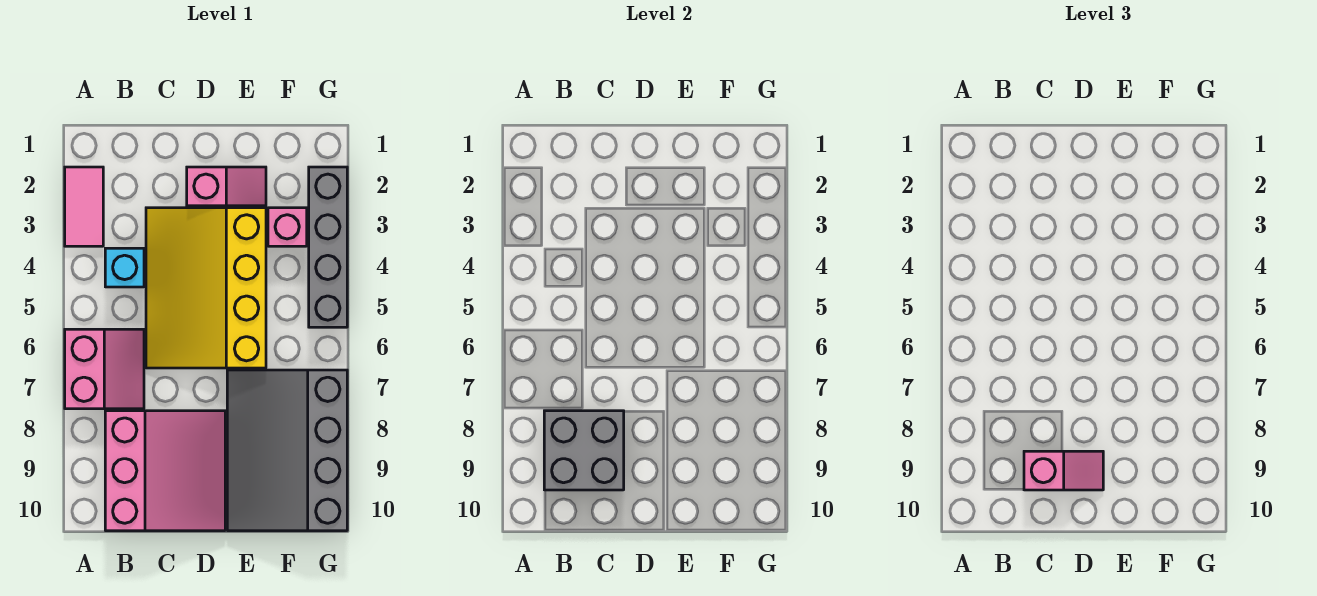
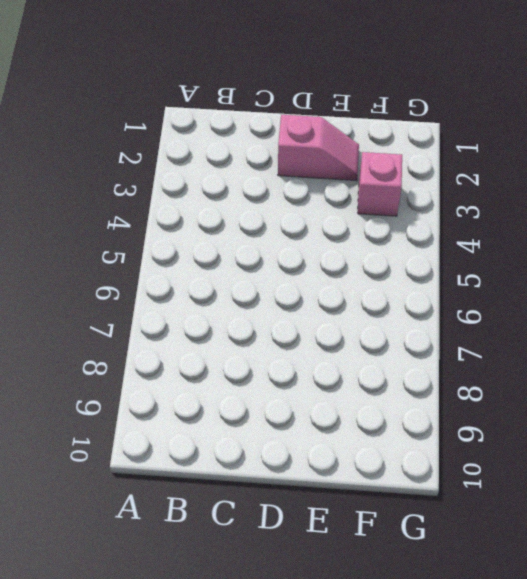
none -> pink tile A2:A3 level 1
none -> pink slope A6:B7 level 1 top A

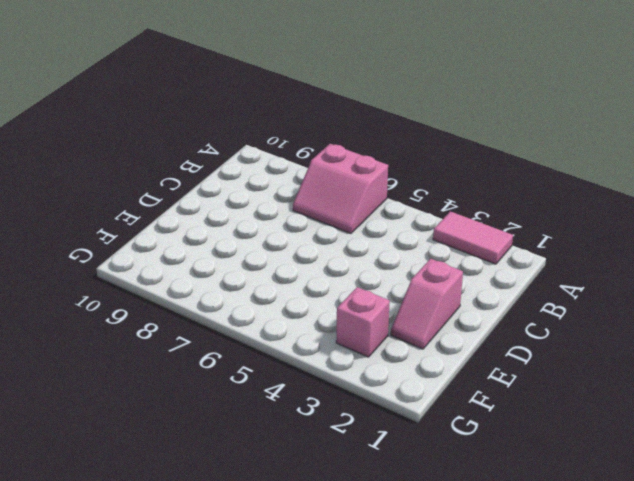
none -> cyan brick B4 level 1
none -> pink slope B8:D10 level 1 top B

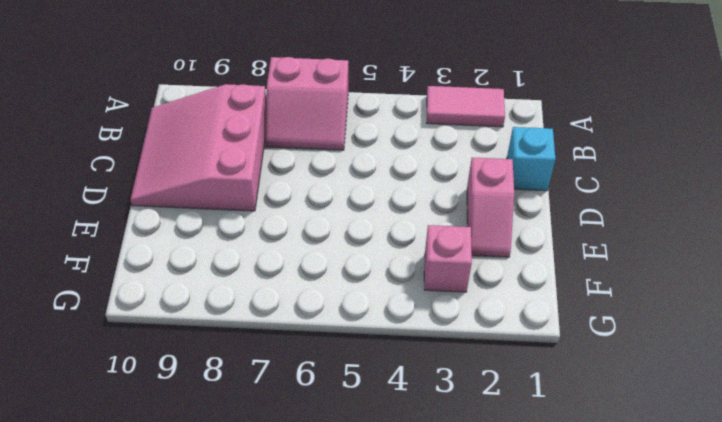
pink slope B8:D10 level 1 top 8 -> pink slope B8:D10 level 1 top B
cyan brick C1 level 1 -> cyan brick B4 level 1
none -> yellow slope C3:E6 level 1 top E
none -> grey slope E7:G10 level 1 top G

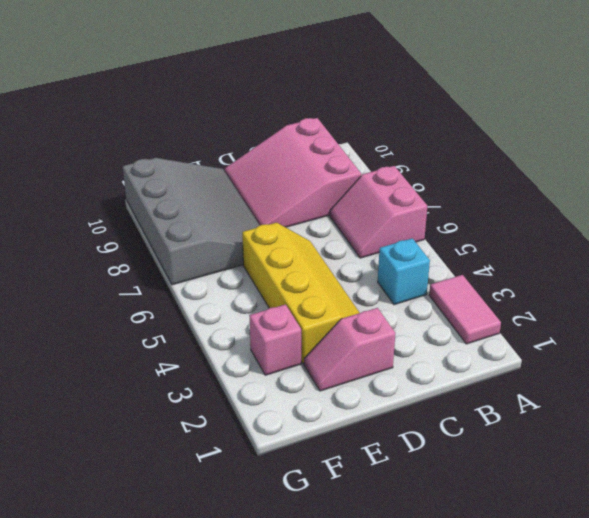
yellow slope D3:E6 level 1 top E -> yellow slope C3:E6 level 1 top E
none -> grey brick G2:G5 level 1
none -> grey brick B8:C9 level 2

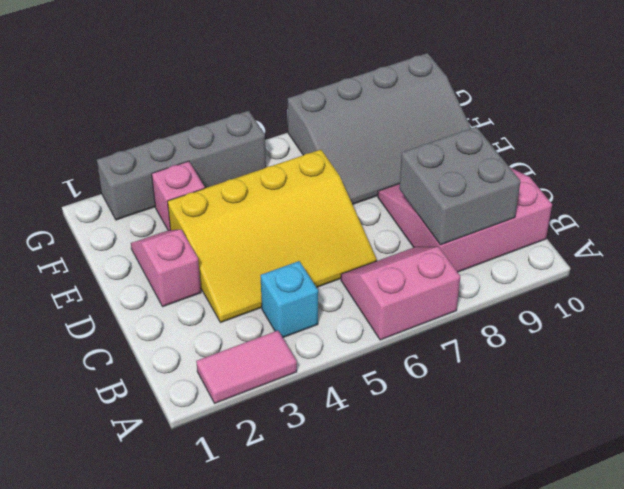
none -> pink slope C9:D9 level 3 top C

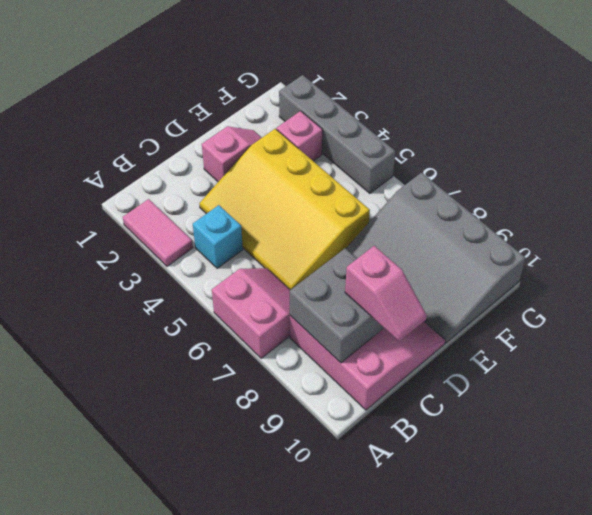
pink slope C9:C10 level 3 top 9 -> pink slope C9:D9 level 3 top C

